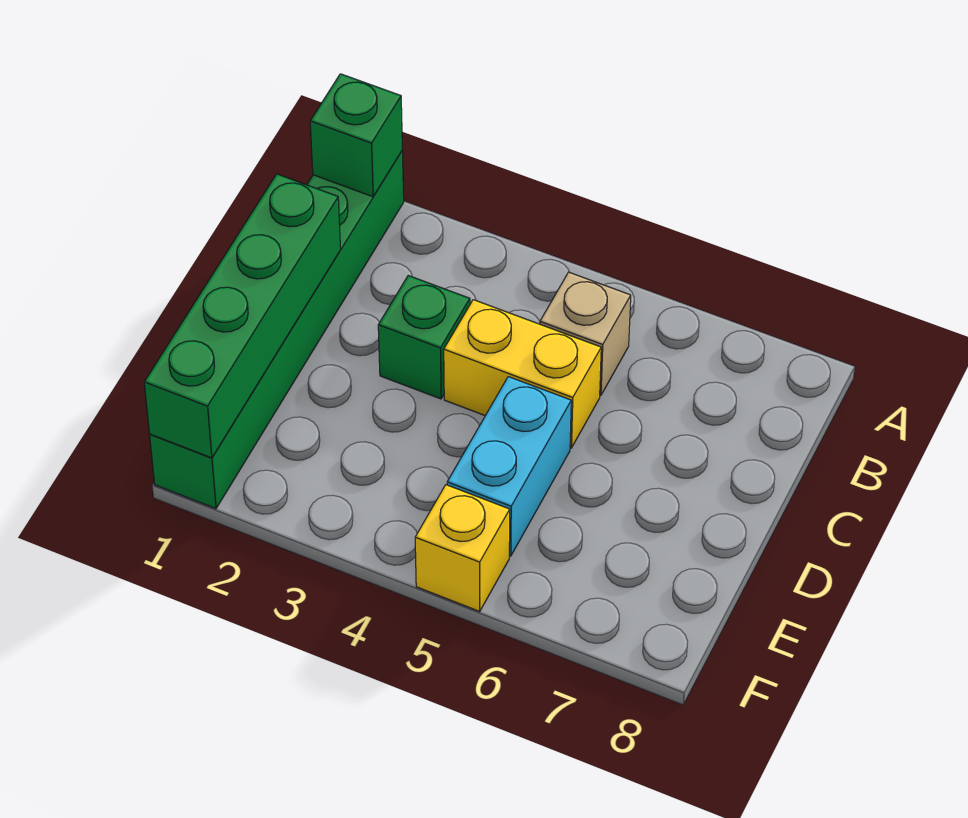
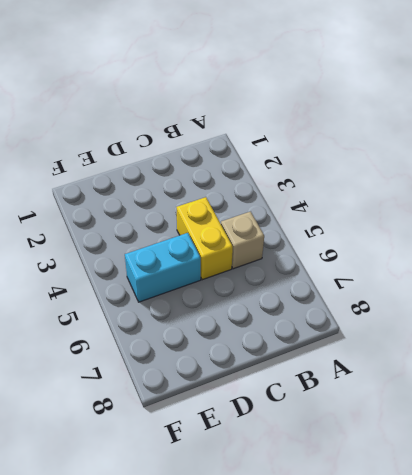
none -> green brick A1:F1 level 1
none -> green brick C3 level 1

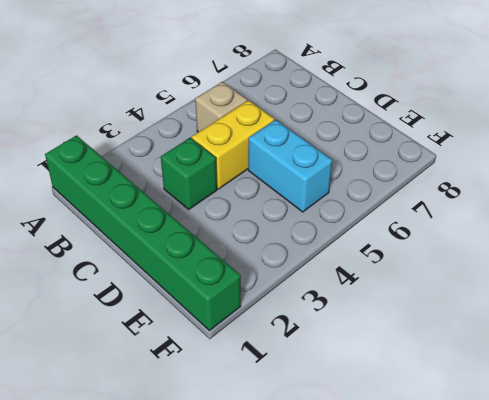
none -> yellow brick F5 level 1
none -> green brick A1 level 2

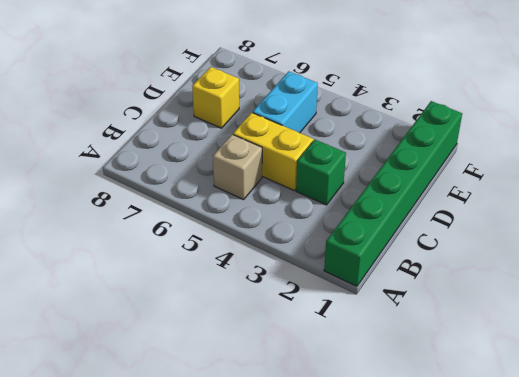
yellow brick D7 level 1 -> yellow brick F5 level 1
none -> green brick A1 level 2
none -> green brick C1:F1 level 2

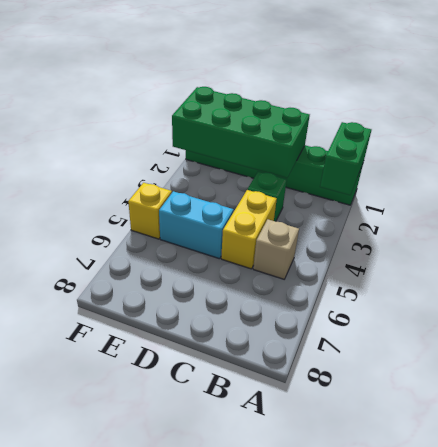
green brick A1:A2 level 2 -> green brick A1 level 2
green brick C1:F2 level 2 -> green brick C1:F1 level 2

